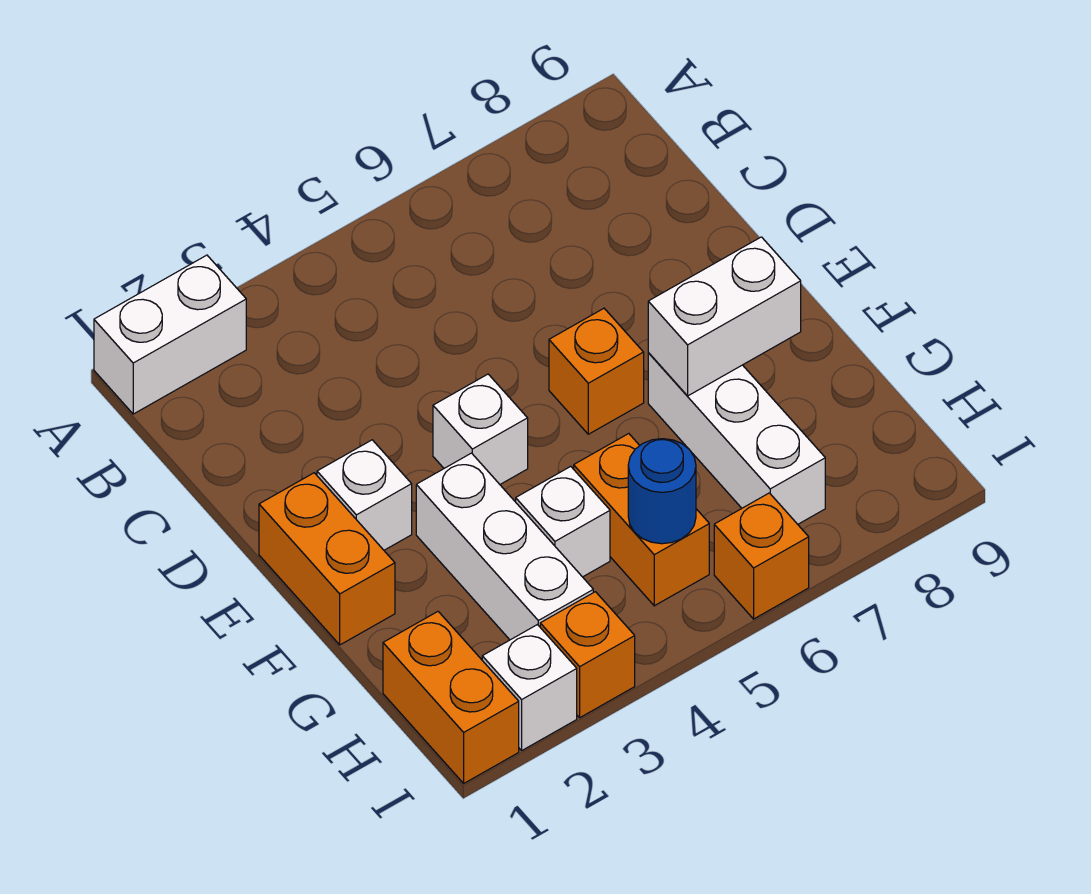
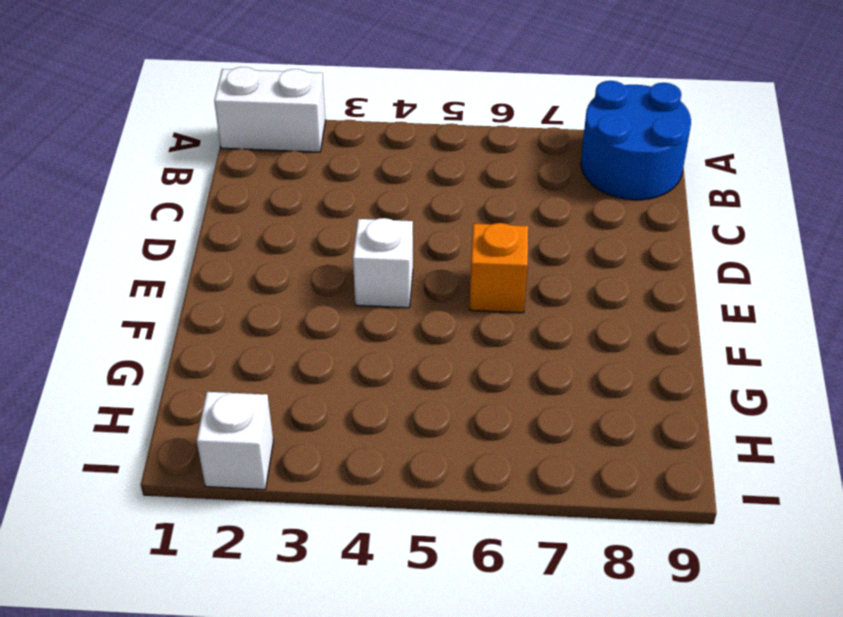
blue round brick A8:B9 level 1 -> none
none -> orange brick E1:F1 level 1
none -> white brick E2 level 1
none -> white brick F3:H3 level 1

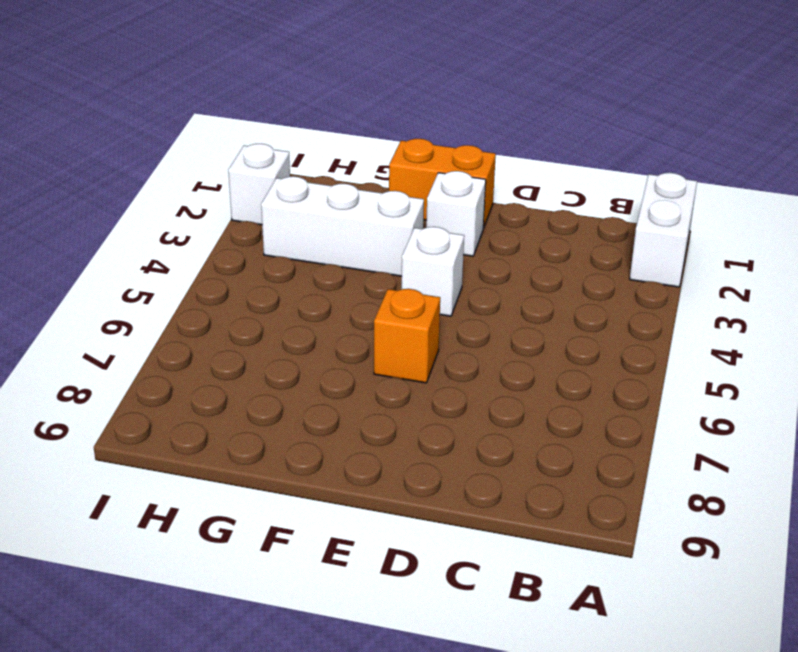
none -> white brick F7:H7 level 1
none -> white brick G4 level 1
none -> orange brick G5:H5 level 1

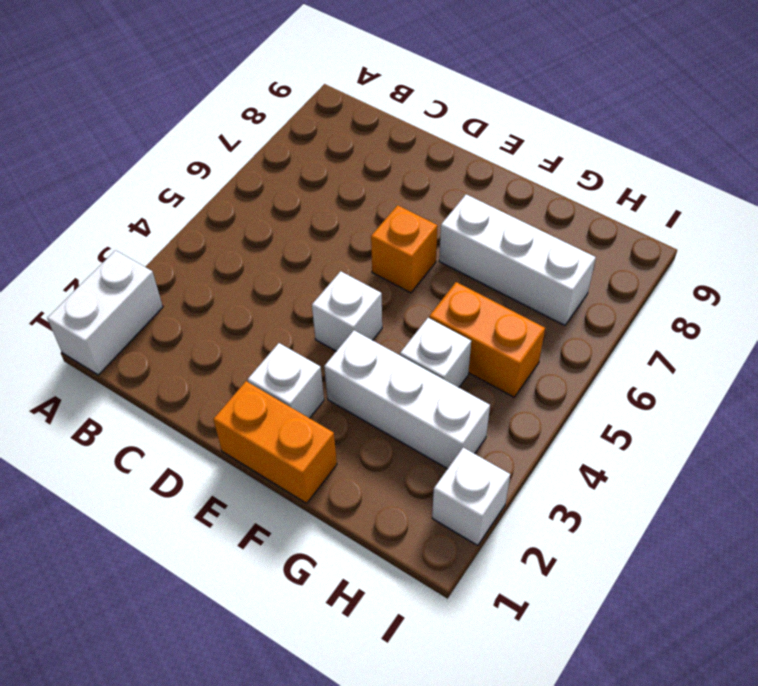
none -> orange brick H1:I1 level 1
none -> orange brick I3 level 1
none -> orange brick I6 level 1

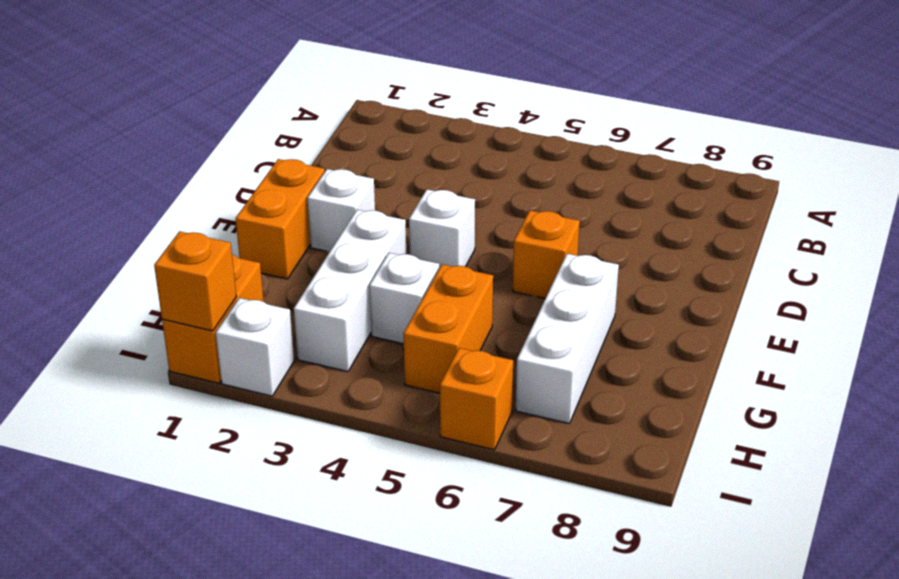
orange brick I1 level 2 -> orange brick I3 level 1
none -> white brick A1:A2 level 1
none -> white brick F7:F8 level 2
none -> blue round brick H5 level 2

